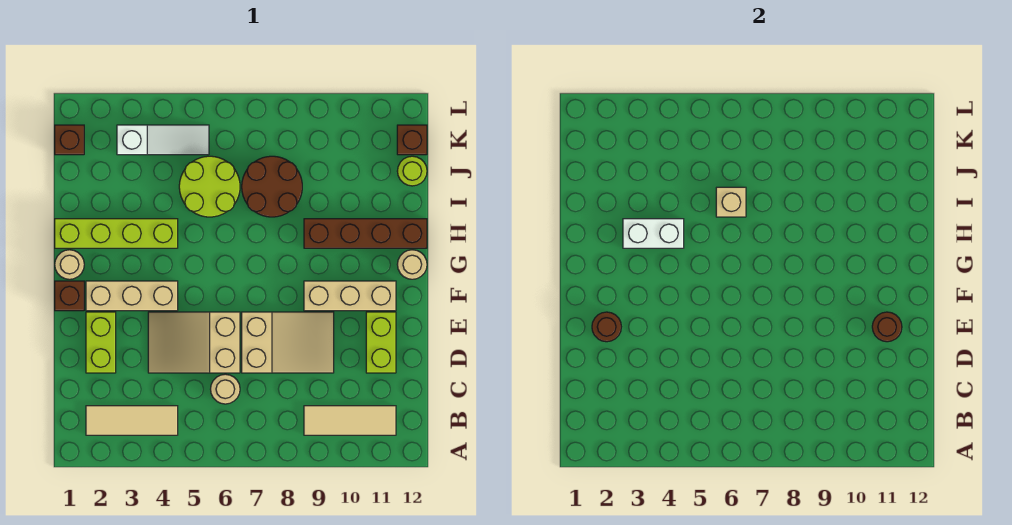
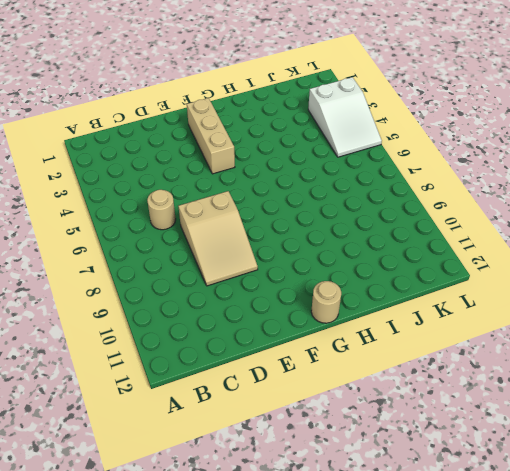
white slope K3:L5 level 1 top 3 -> white slope K3:K5 level 1 top 3
none -> tan tile B2:B4 level 1
none -> tan tile B9:B11 level 1
none -> lime brick D2:E2 level 1

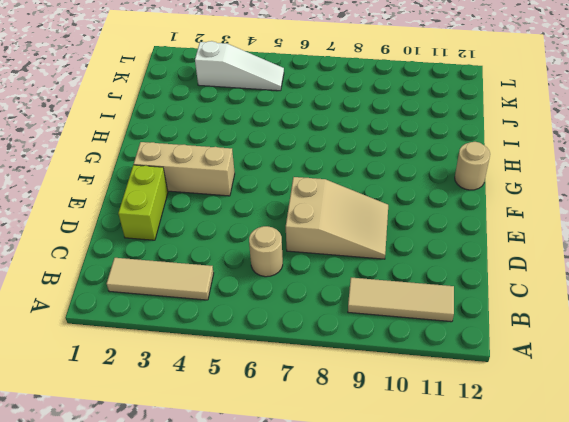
none -> tan slope D4:E6 level 1 top 6
none -> lime brick D11:E11 level 1
none -> brown brick F1 level 1

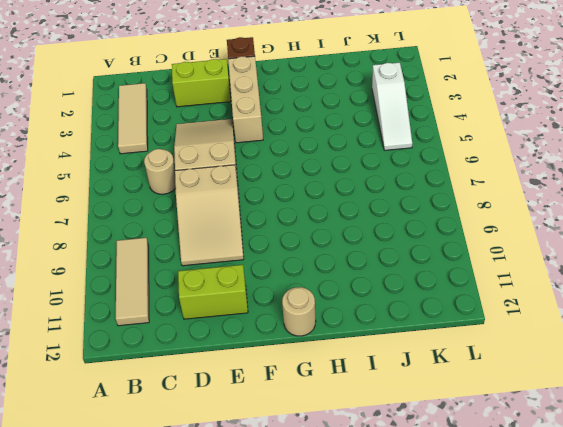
none -> tan brick F9:F11 level 1
none -> tan round brick G1 level 1
none -> lime brick H1:H4 level 1

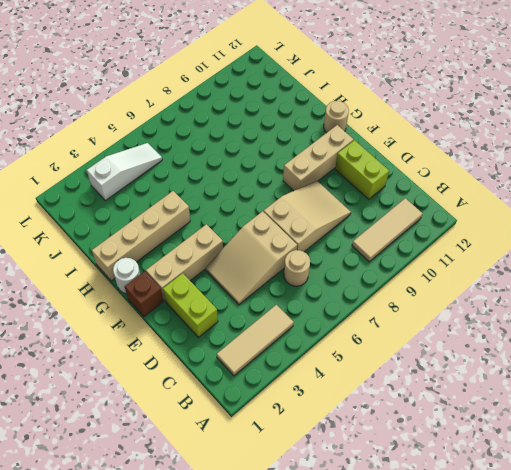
white round brick G1 level 1 -> tan round brick G1 level 1
tan brick H1:H4 level 1 -> lime brick H1:H4 level 1
none -> brown brick H9:H12 level 1
none -> lime round brick I5:J6 level 1
none -> brown round brick I7:J8 level 1

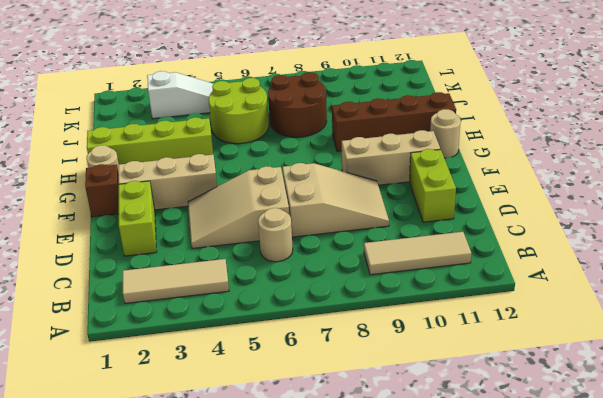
none -> lime round brick J12 level 1
none -> brown brick K1 level 1
none -> brown brick K12 level 1

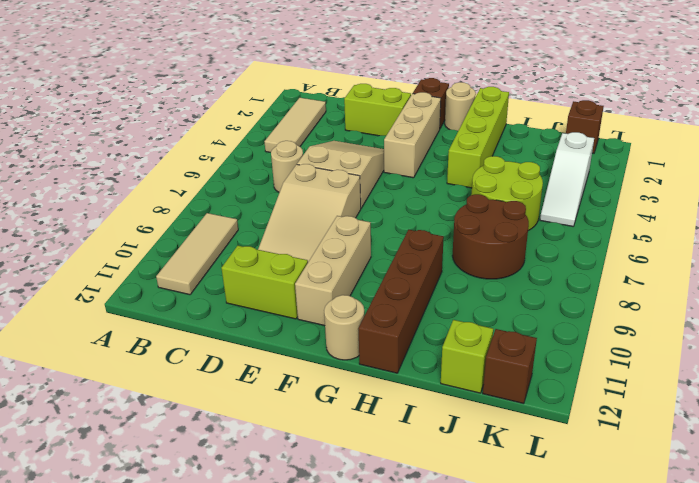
lime brick J12 level 1 -> lime round brick J12 level 1
none -> brown round brick E2 level 2
none -> brown round brick E11 level 2
none -> white brick H3:H4 level 2

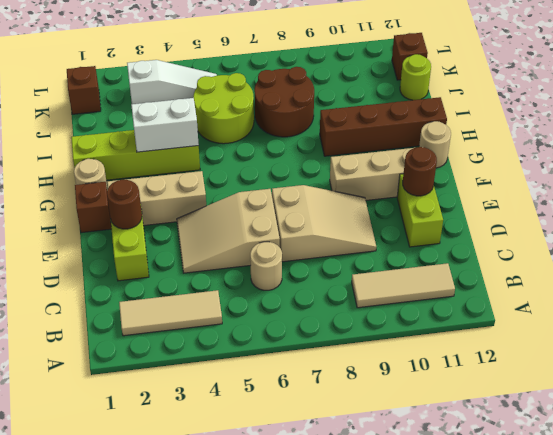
none -> tan brick I6 level 2

